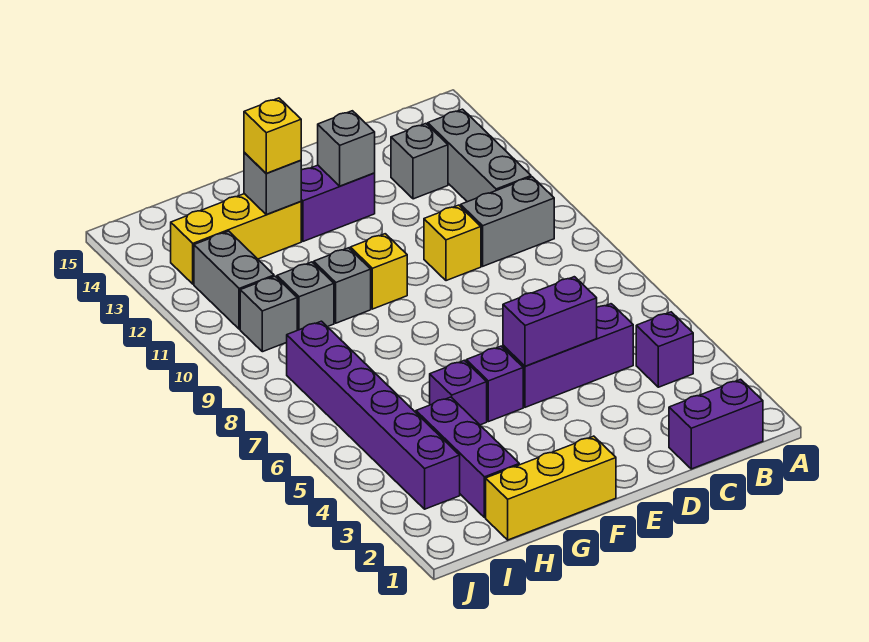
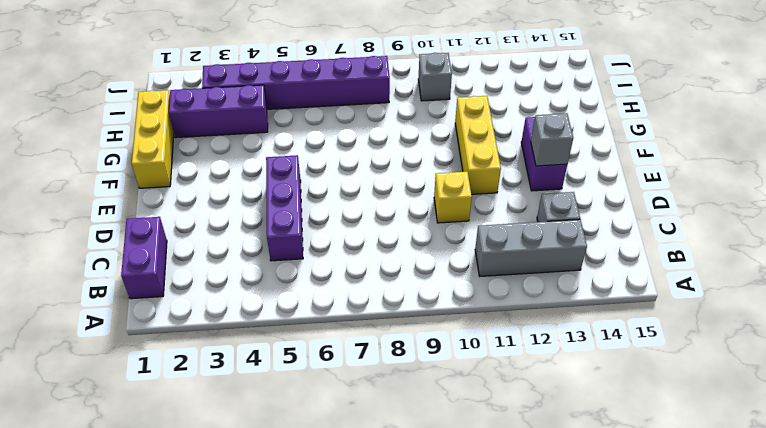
yellow brick E11:G11 level 1 -> yellow brick G13:I13 level 1
none -> purple brick B4 level 1
none -> grey brick B10:C10 level 1
none -> purple brick F5 level 1

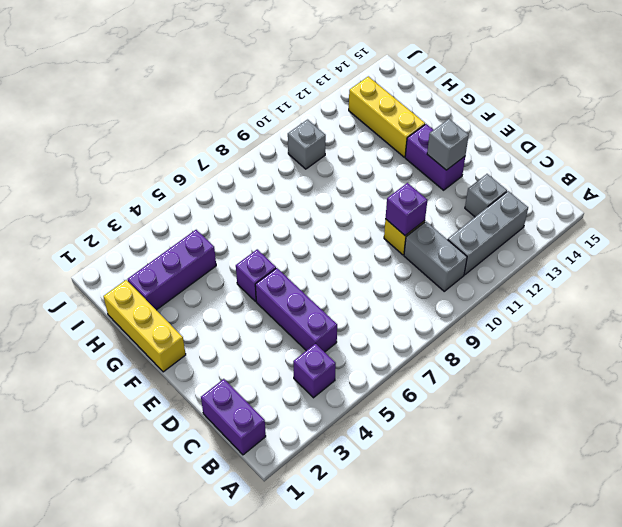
purple brick D10 level 2 -> purple brick G5 level 1
none -> yellow brick F10 level 1
none -> grey brick G10 level 1
none -> grey brick H10 level 1

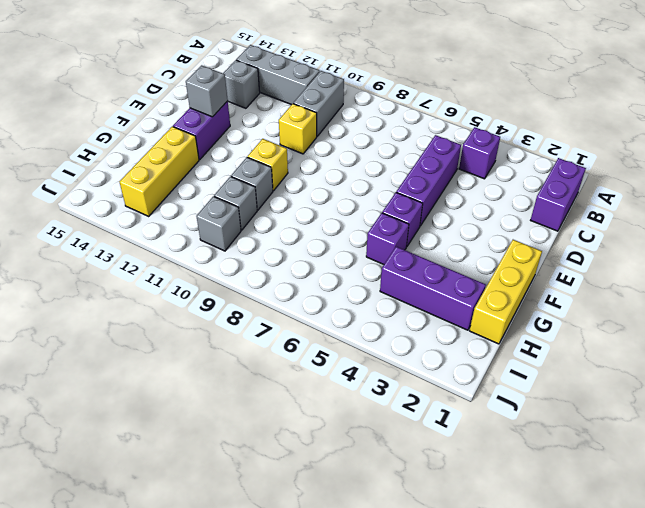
none -> purple brick I3:I8 level 1
none -> grey brick I11:I12 level 1
none -> purple brick D5:E5 level 2

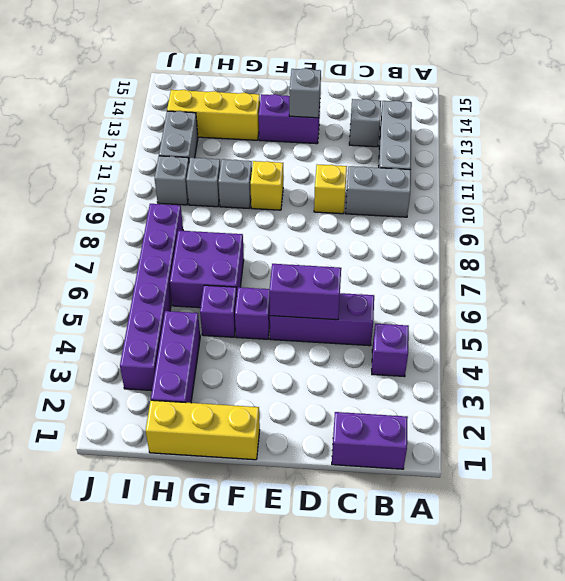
purple brick G6:H7 level 1 -> none
none -> grey brick G13 level 2
none -> yellow brick G13 level 3

